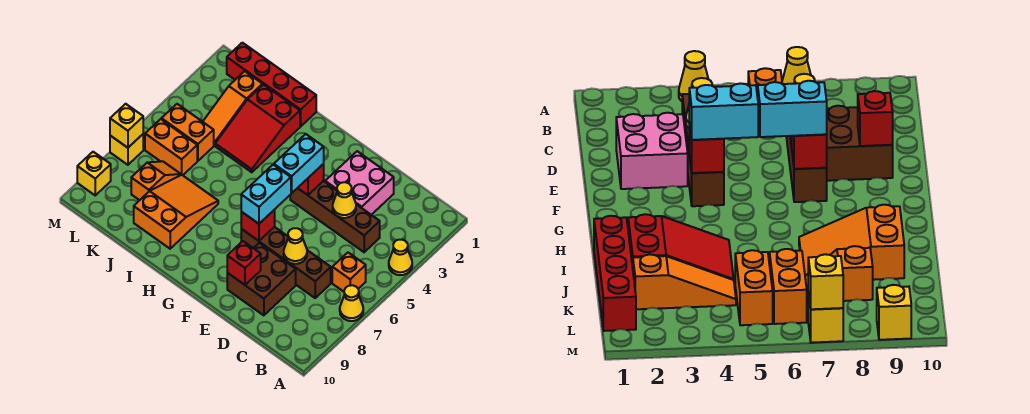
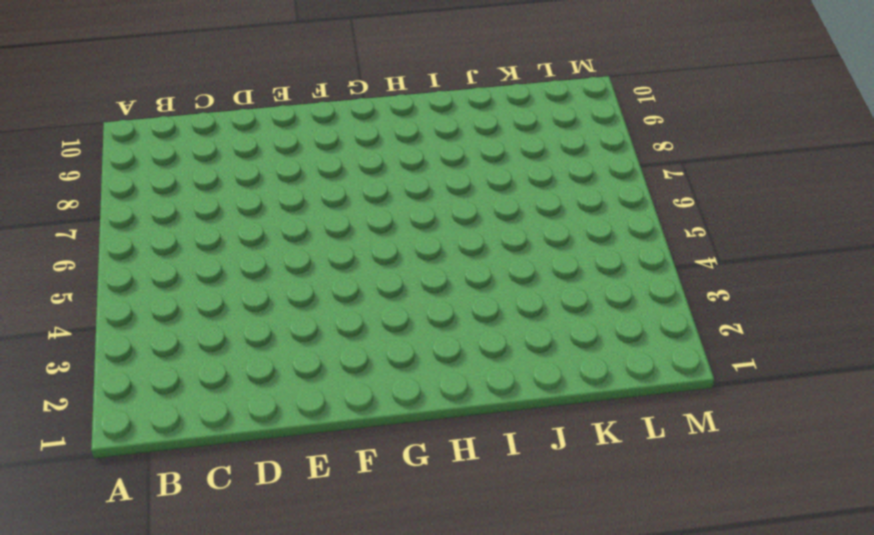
none -> yellow cone A4 level 1
none -> yellow cone A7 level 1
none -> orange brick B6 level 1

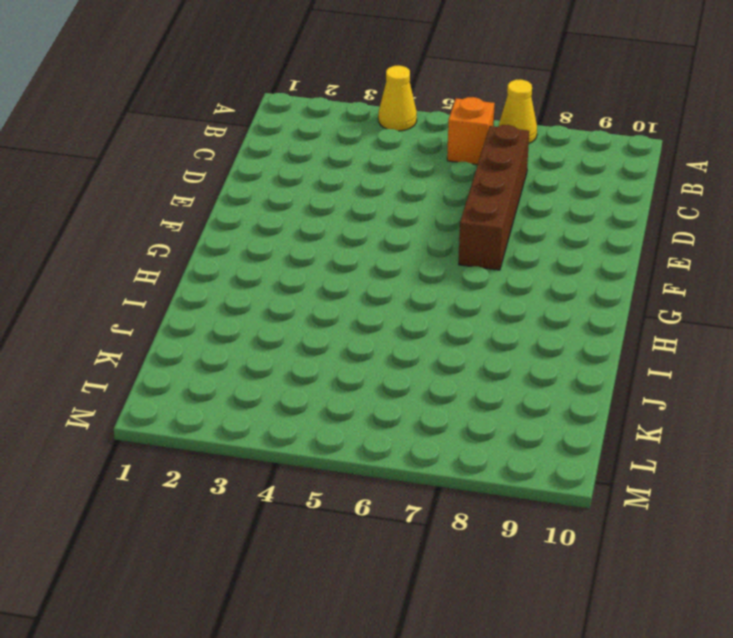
none -> brown brick C4:F4 level 1
none -> pink brick D2:E3 level 1
none -> brown brick D8:E9 level 1

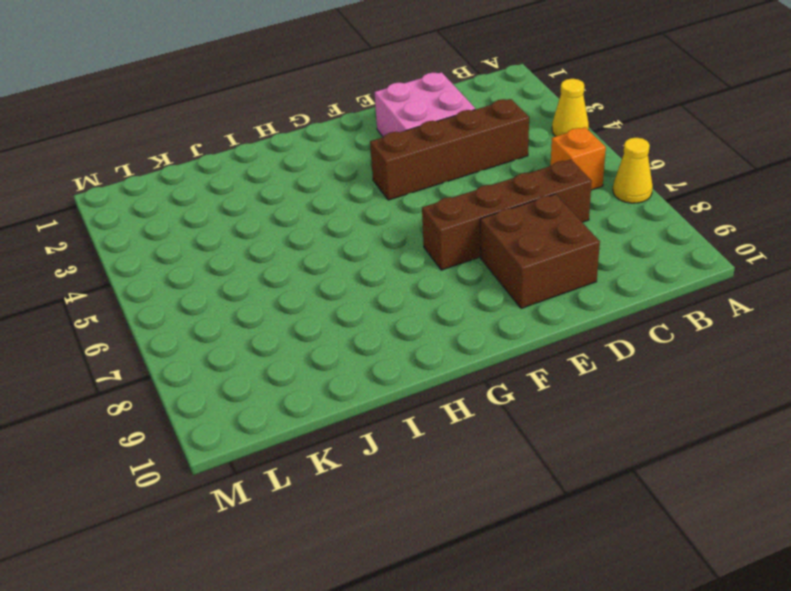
none -> red brick I1:L1 level 1
none -> red slope I2:J4 level 1 top 2
none -> orange slope I7:J9 level 1 top 9

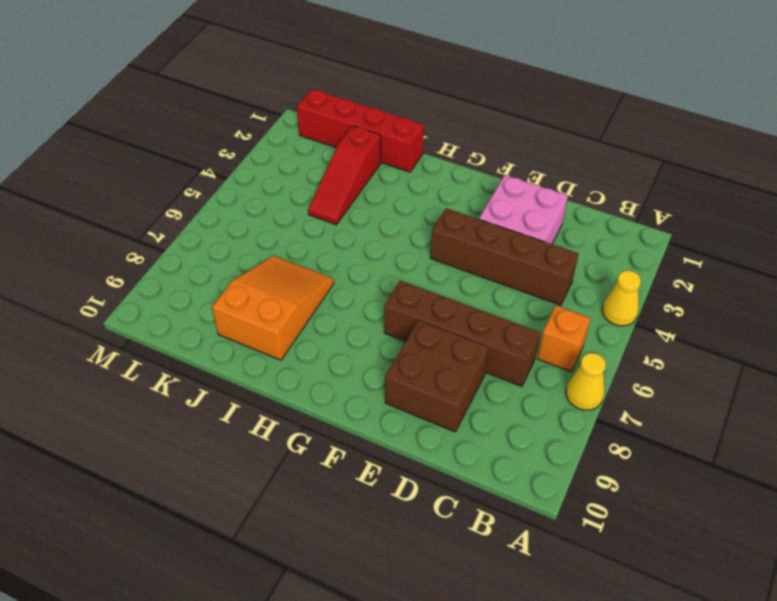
red slope J2:J4 level 1 top 2 -> red slope I2:J4 level 1 top 2
none -> orange slope K2:K4 level 1 top 2
none -> orange brick K5:L5 level 1
none -> orange brick K6:L6 level 1

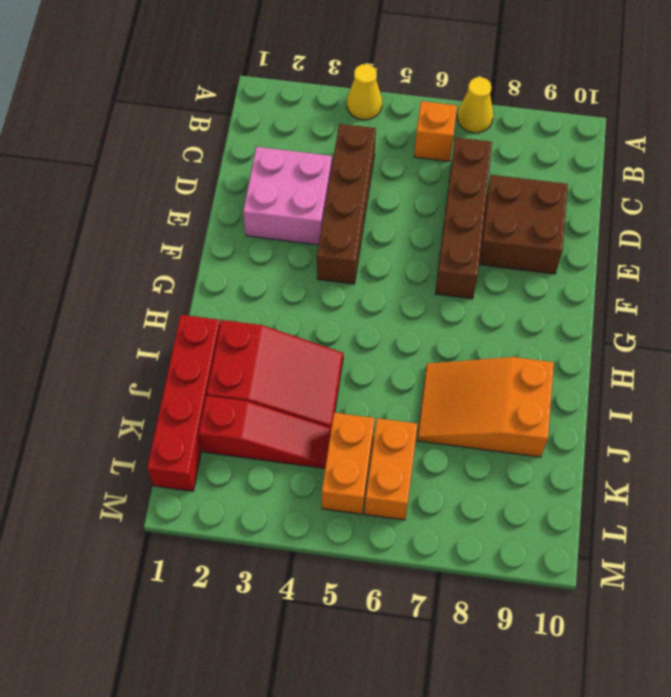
red slope K2:K4 level 1 top 2 -> orange slope K2:K4 level 1 top 2
none -> orange slope K7:K8 level 1 top 8
none -> yellow brick M7 level 1
none -> yellow brick M9 level 1

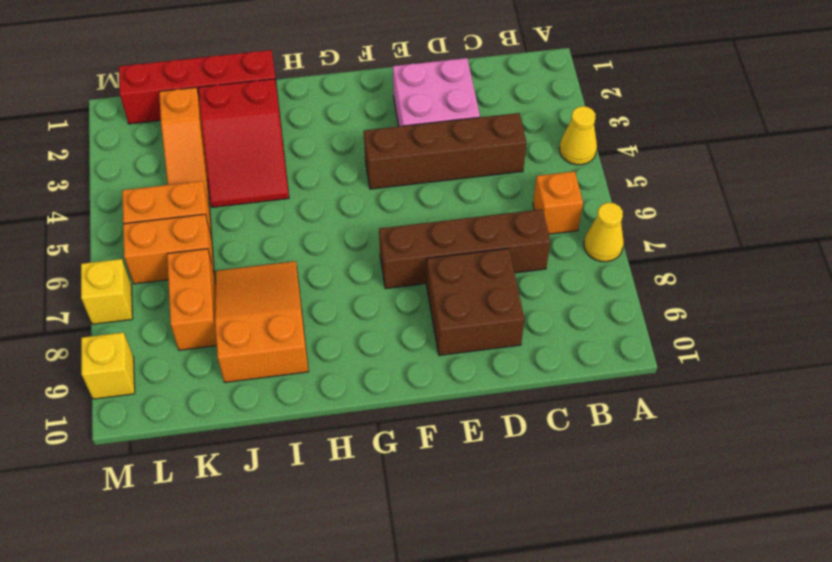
orange brick K7:K8 level 1 -> orange slope K7:K8 level 1 top 8
none -> yellow cone D4 level 2
none -> yellow cone D7 level 2
none -> red brick E9 level 2

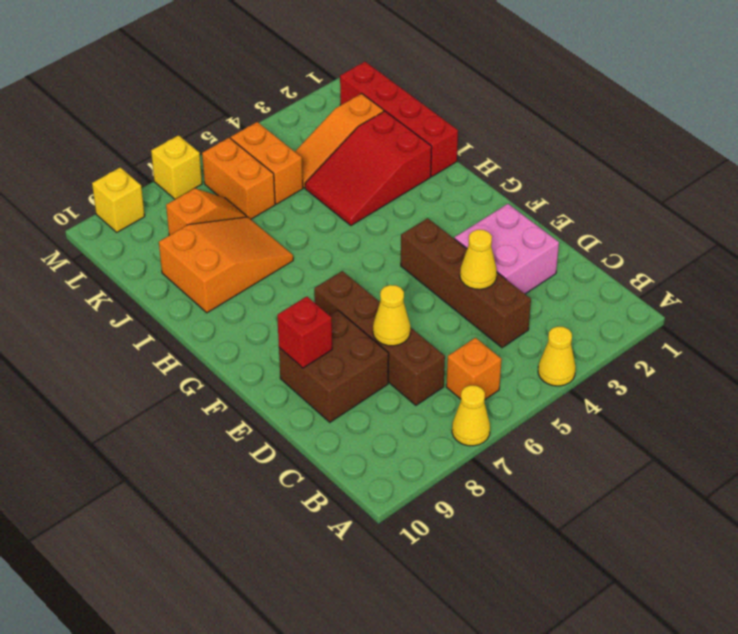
none -> red brick F4 level 2
none -> red brick F7 level 2
none -> yellow brick M7 level 2

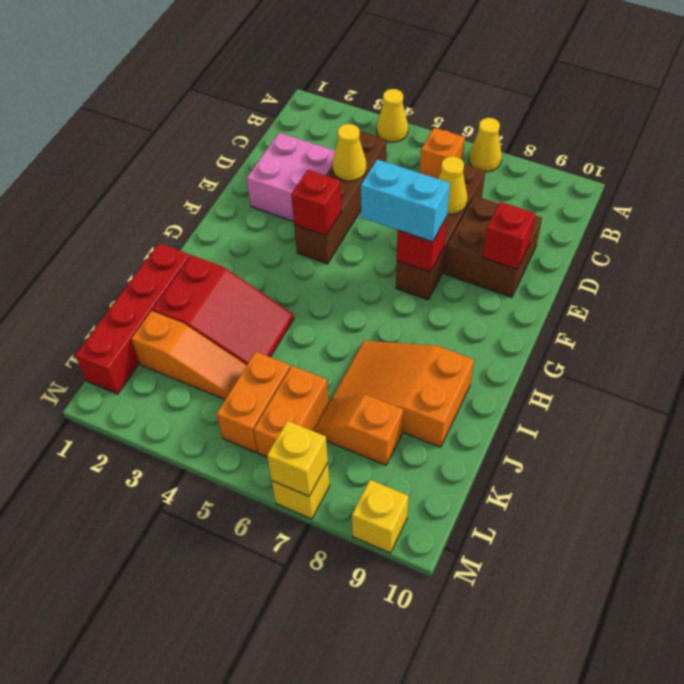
none -> cyan brick F4:F5 level 3

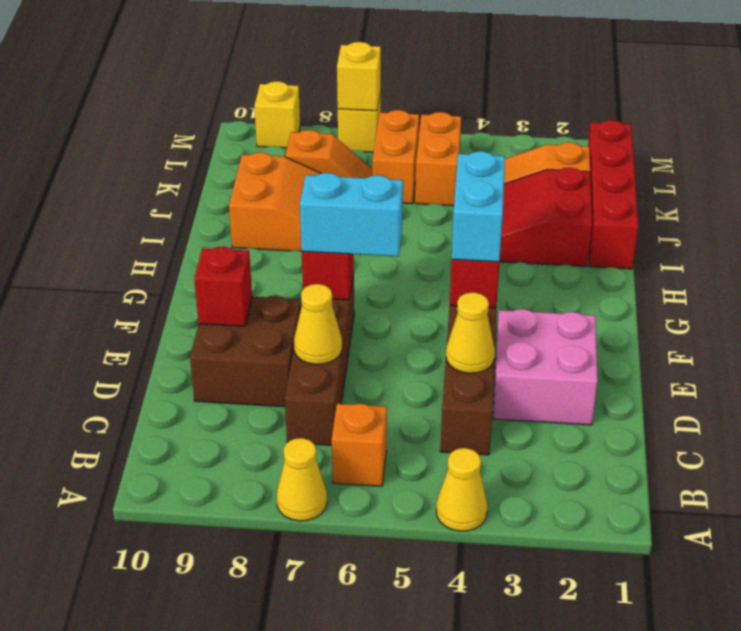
cyan brick F4:G4 level 3 -> cyan brick F4:F5 level 3

